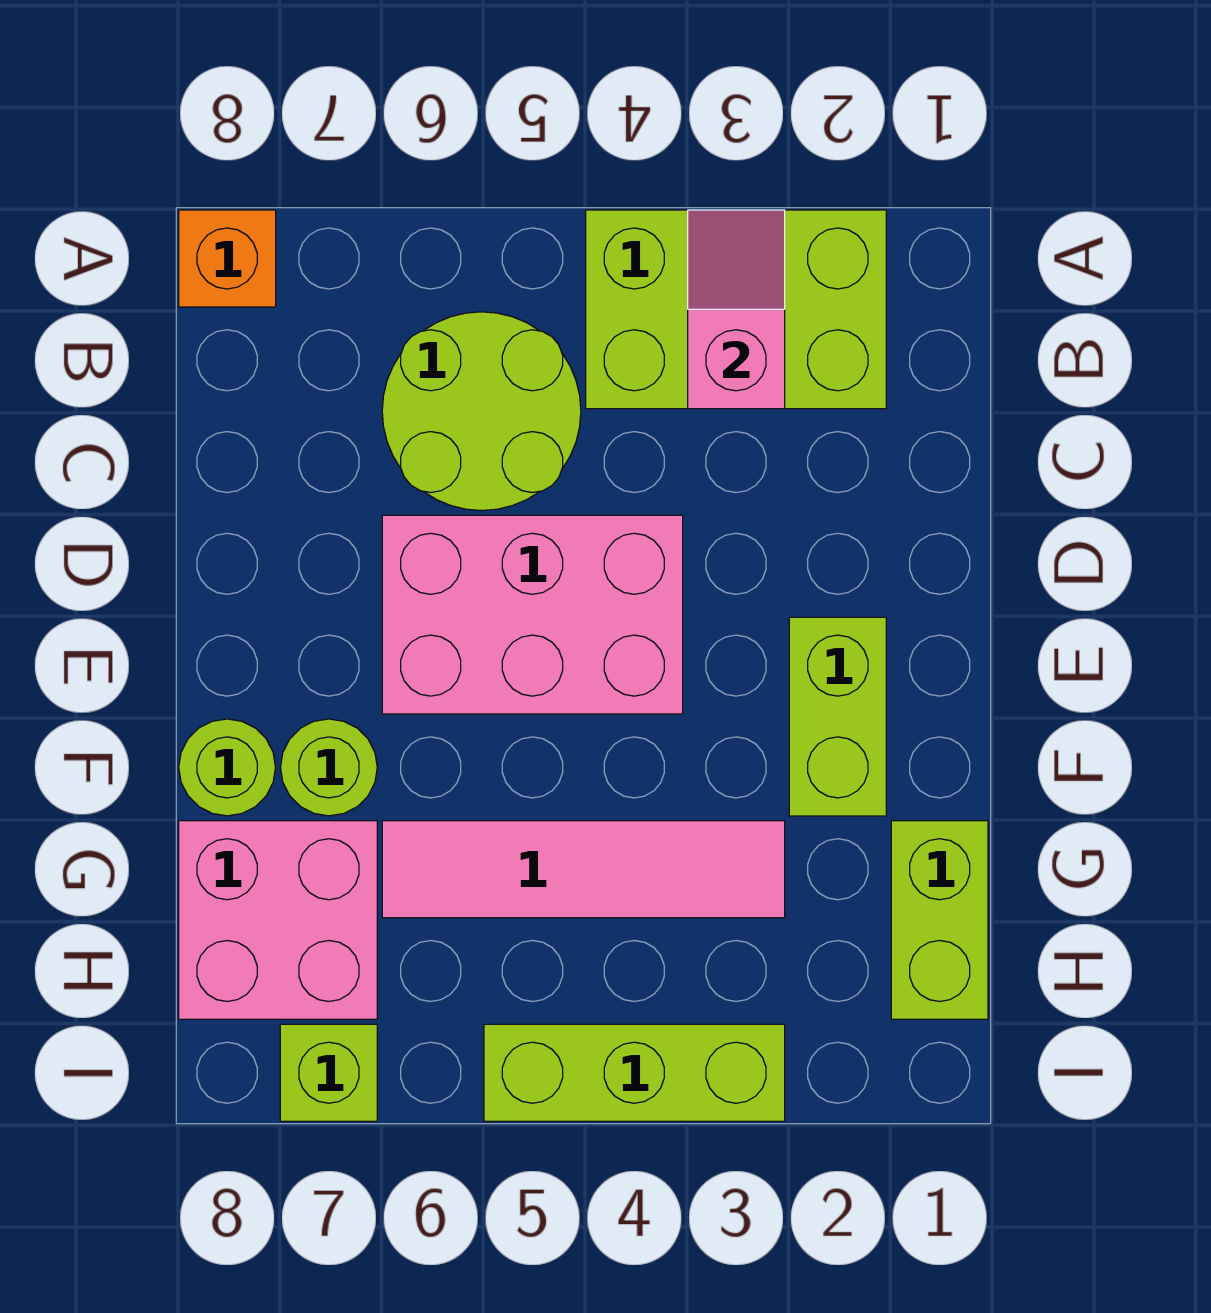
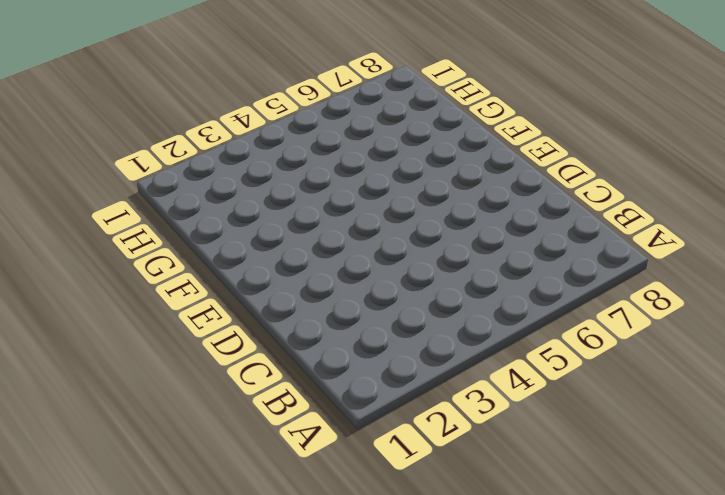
none -> lime brick A2:B4 level 1
none -> orange brick A8 level 1
none -> lime round brick B5:C6 level 1

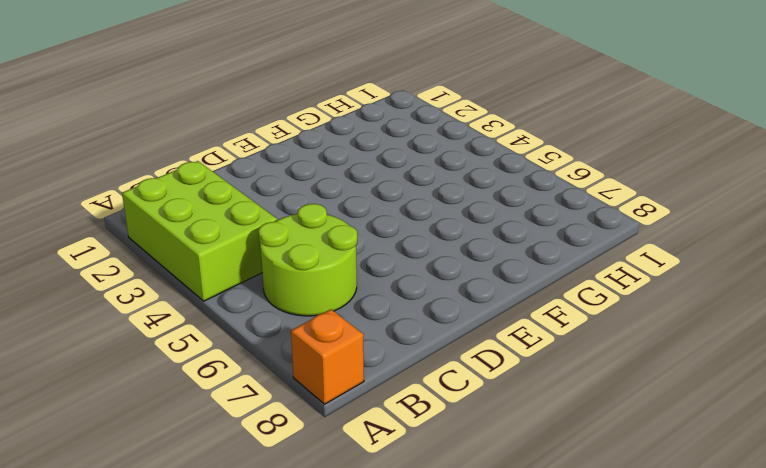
none -> pink brick D4:E6 level 1
none -> lime brick E2:F2 level 1
none -> lime round brick F7 level 1

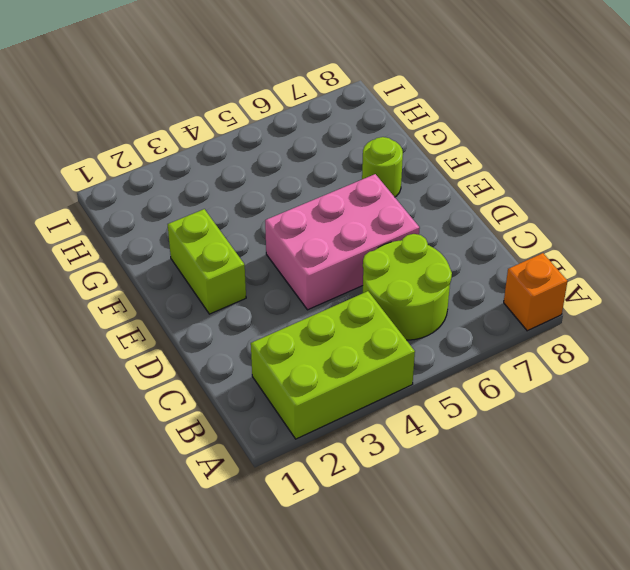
none -> lime round brick F8 level 1
none -> lime brick G1:H1 level 1
none -> pink tile G3:G6 level 1

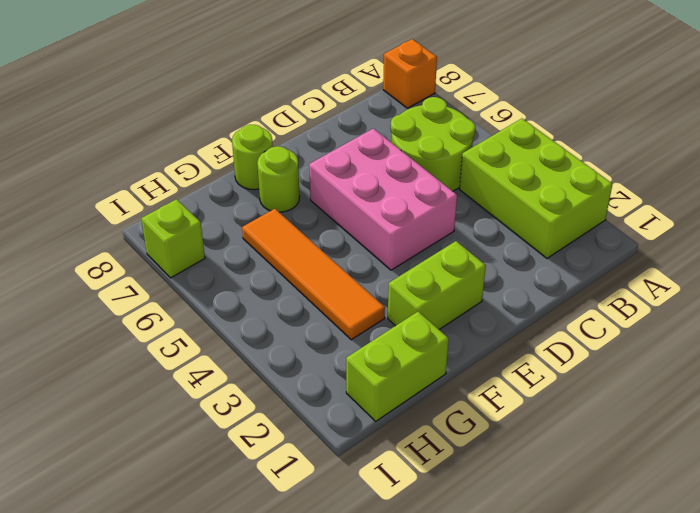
orange tile G3:G6 level 1 -> pink tile G3:G6 level 1
none -> pink brick G7:H8 level 1
none -> lime brick I3:I5 level 1
none -> pink slope A3:B3 level 2 top B

